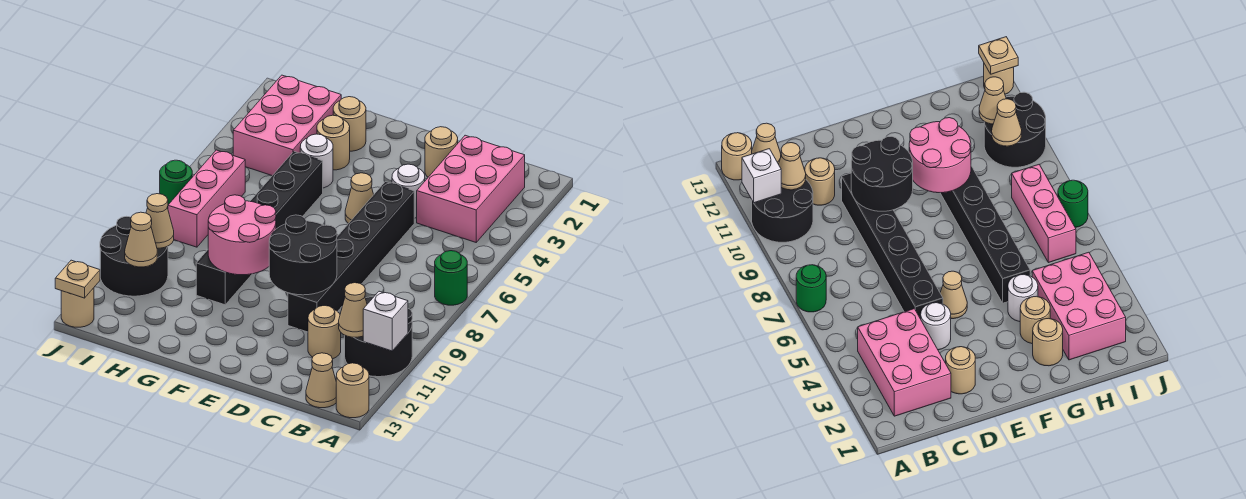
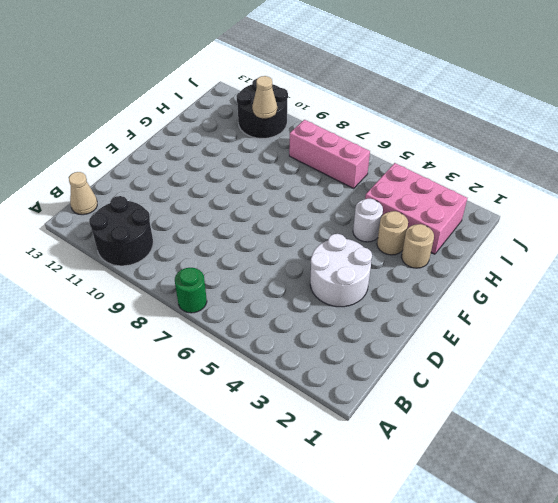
white round brick D3:E4 level 1 -> white round brick D4 level 1
none -> tan round brick A13 level 1
none -> pink brick B2:C4 level 1
none -> tan round brick C11 level 1

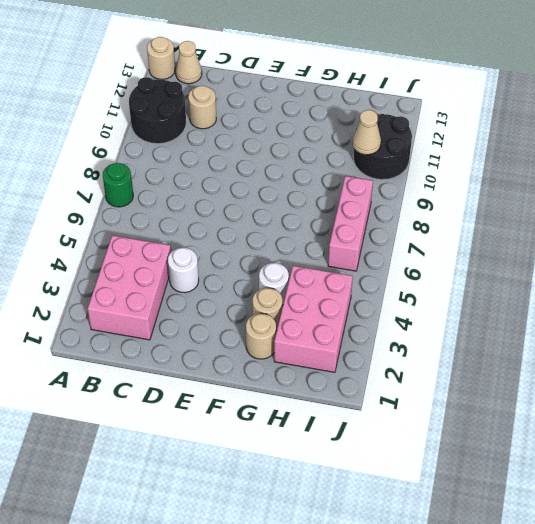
none -> tan round brick D2 level 1
none -> black brick D5:D10 level 1
none -> tan cone E5 level 1

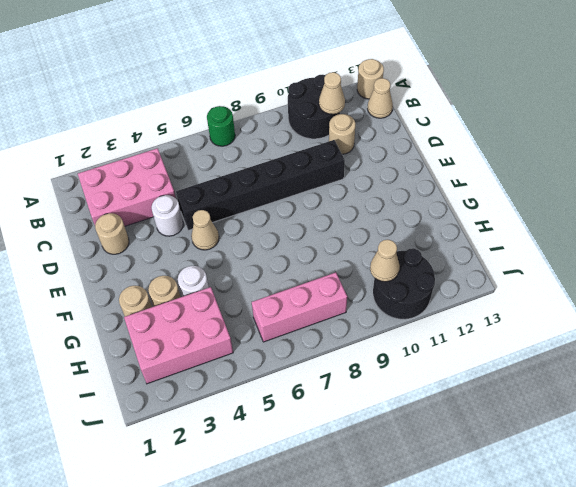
none -> black brick G5:G10 level 1
none -> green round brick J7 level 1
none -> tan round brick J13 level 1

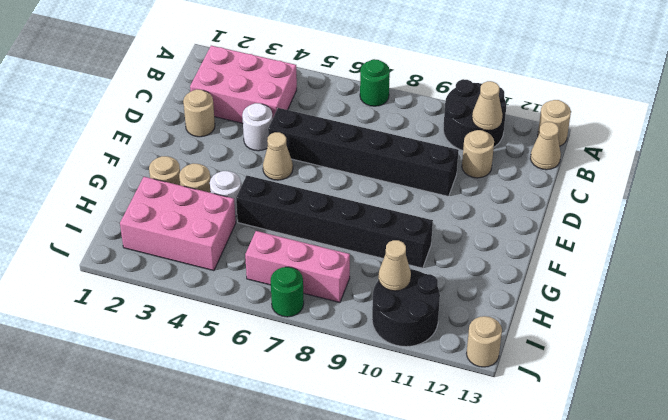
none -> white brick A11 level 2
none -> black round brick D9:E10 level 2
none -> pink round brick F9:G10 level 2

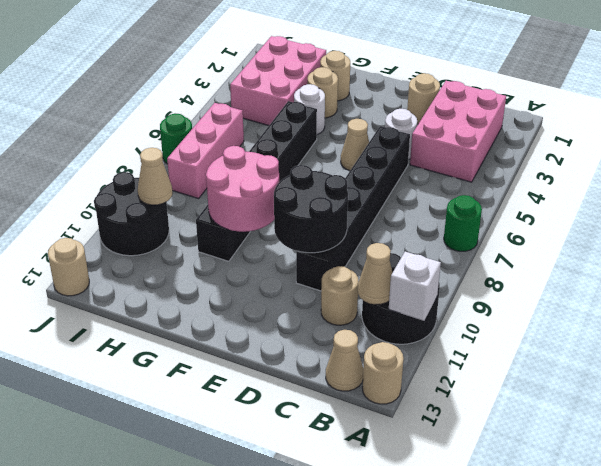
none -> tan cone I11 level 2
none -> tan plate J13 level 2

